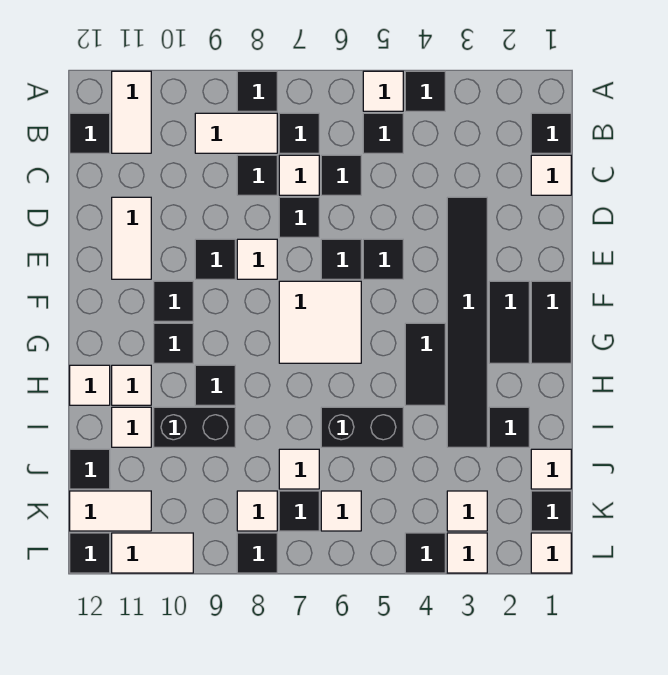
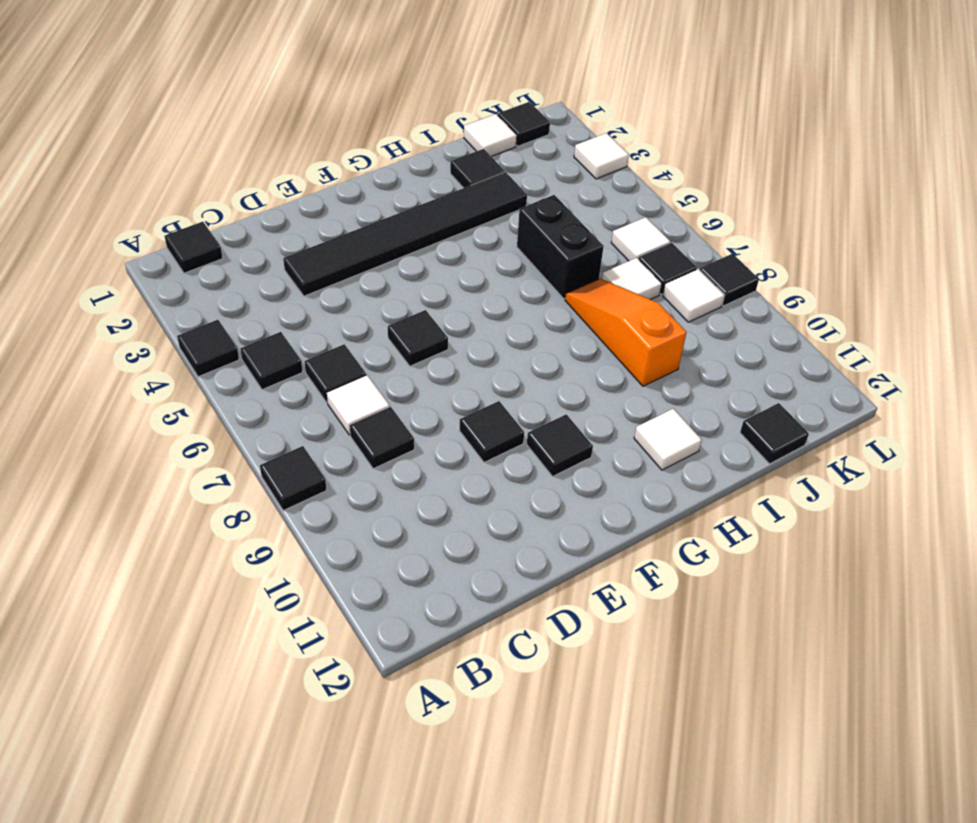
orange slope I7:I9 level 1 top 9 -> black brick I9:I10 level 1
none -> white tile A5 level 1
none -> white tile A11:B11 level 1
none -> black tile B7 level 1
none -> white tile B8:B9 level 1

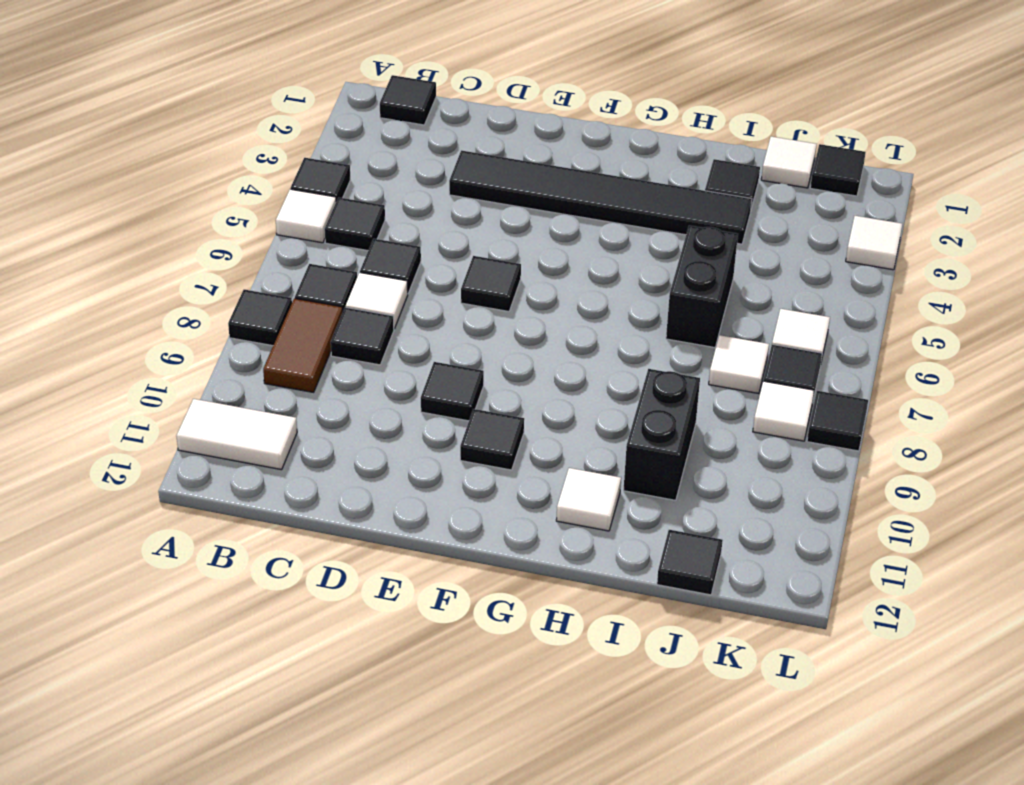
brown tile B8:B9 level 1 -> white tile B8:B9 level 1
none -> black tile B12 level 1
none -> white tile C1 level 1
none -> black tile D7 level 1
none -> white tile D11:E11 level 1

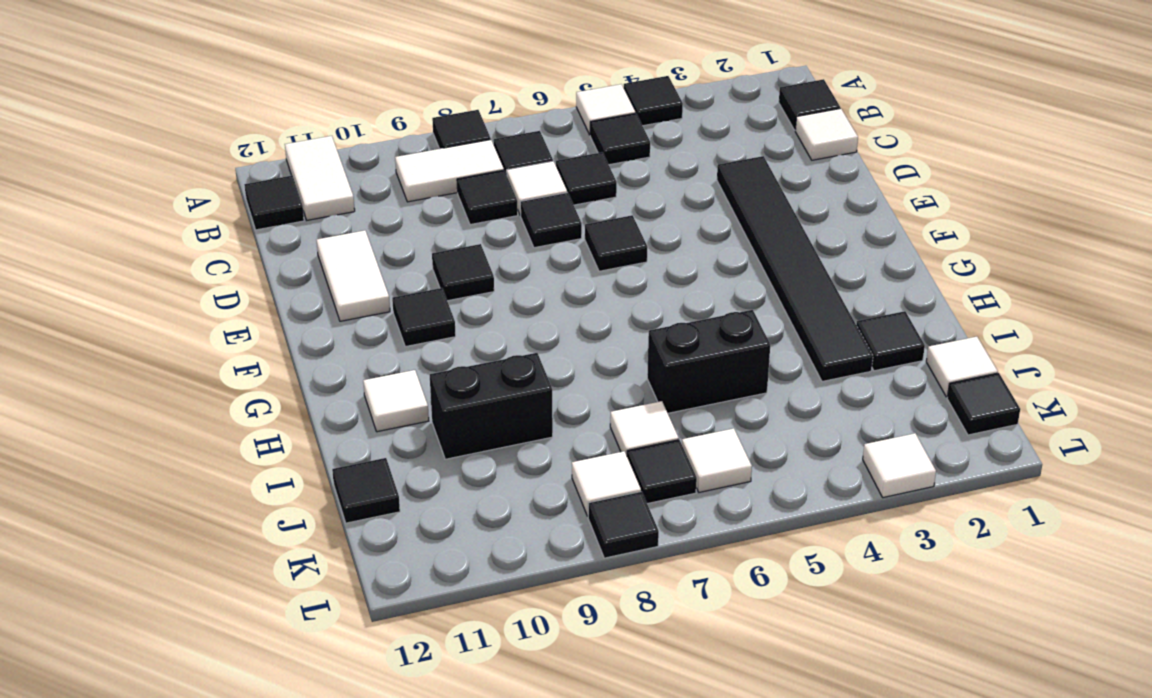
none -> black tile E5 level 1
none -> white tile E8 level 1
none -> black tile F1:G1 level 1
none -> black tile F2:G2 level 1

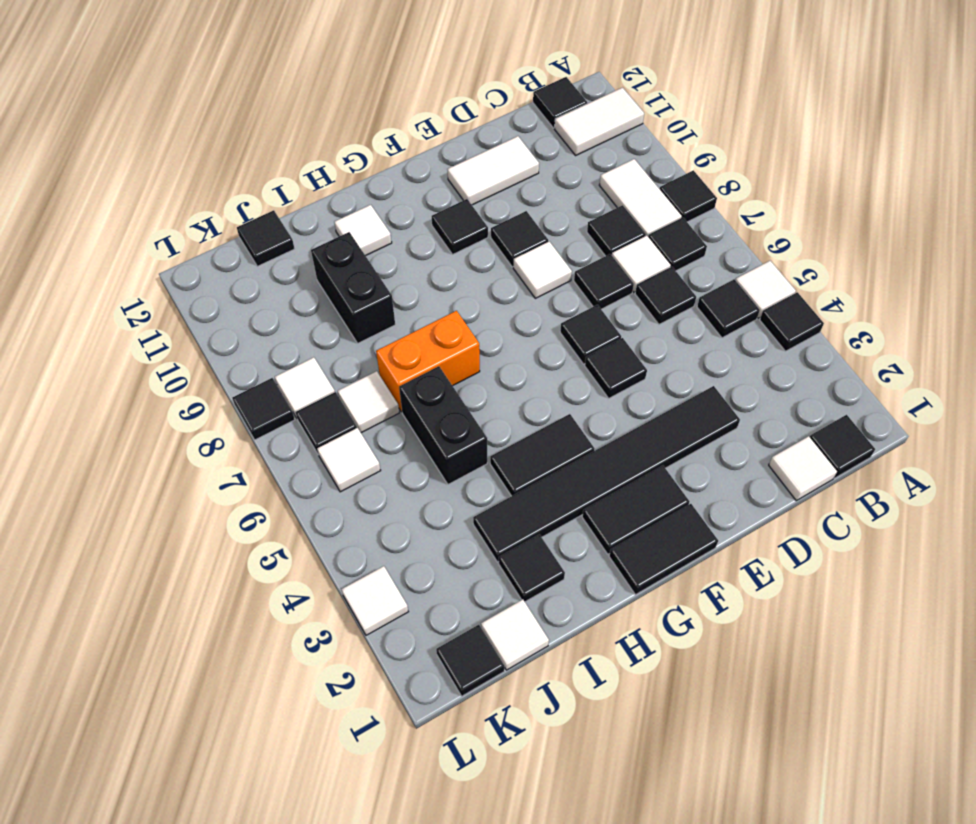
orange brick H7:I7 level 1 -> none
none -> white tile F6:G7 level 1
none -> black tile G10 level 1
none -> black tile H9 level 1
none -> white tile H12 level 1

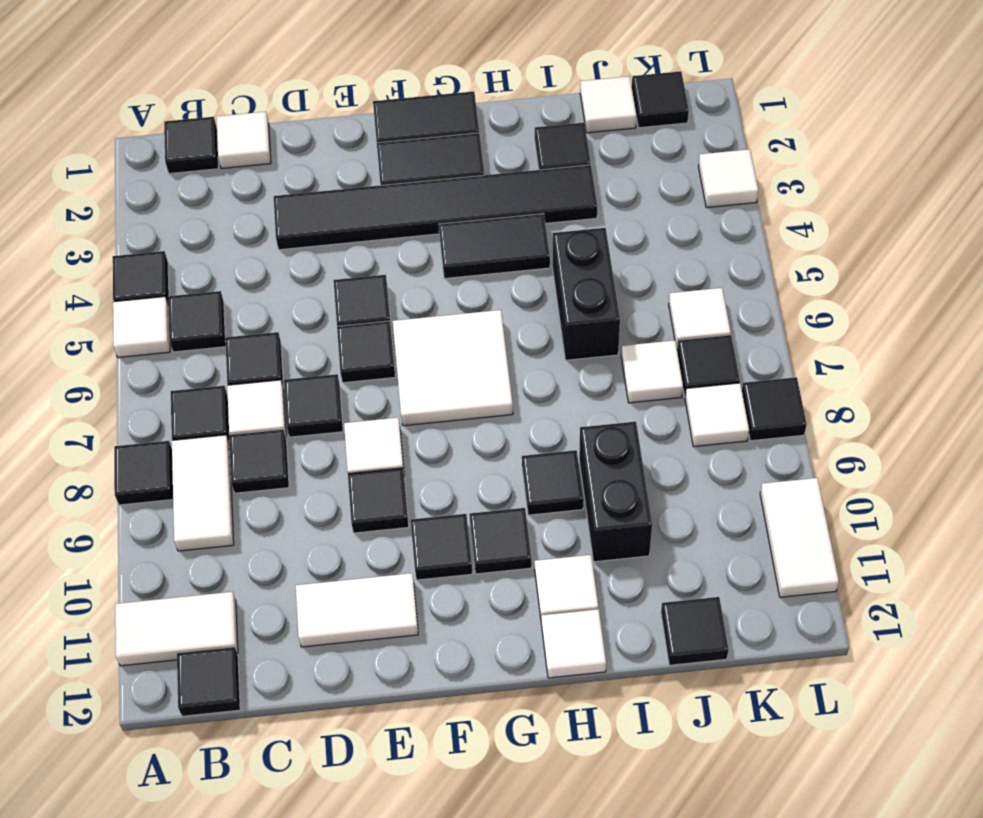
none -> white tile I11 level 1
none -> white tile K3 level 1
none -> white tile K11:K12 level 1
none -> white tile L1 level 1

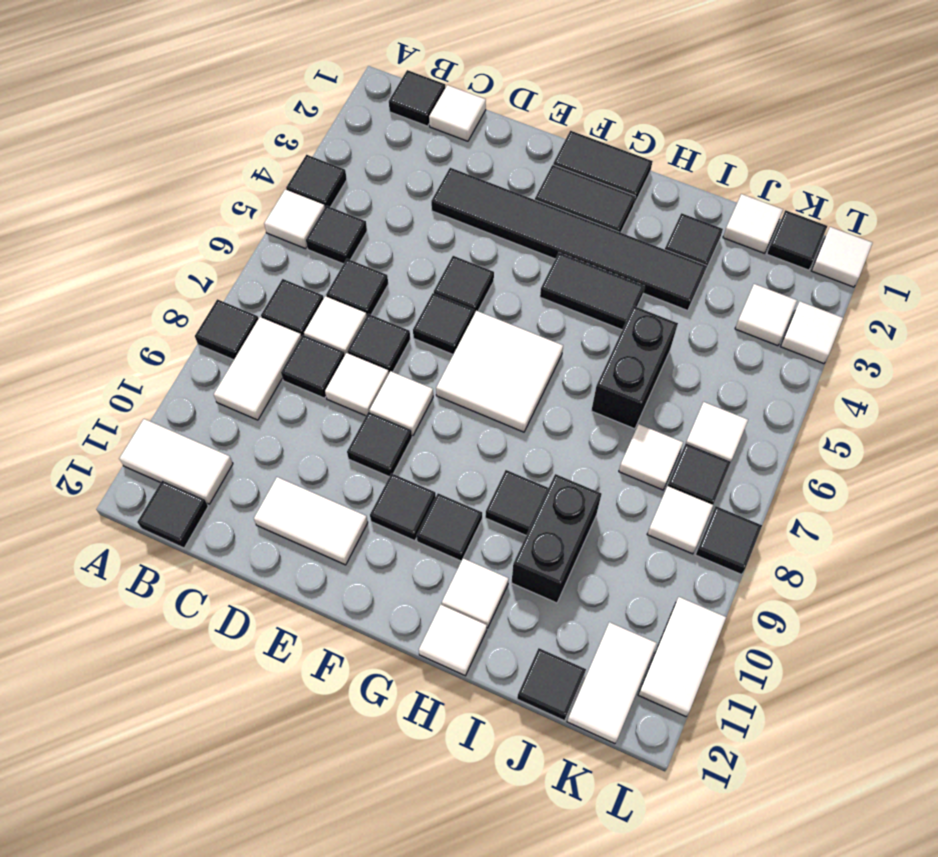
white tile D8 level 1 -> white tile I11 level 1
none -> black tile L4 level 1
none -> black tile L12 level 1

